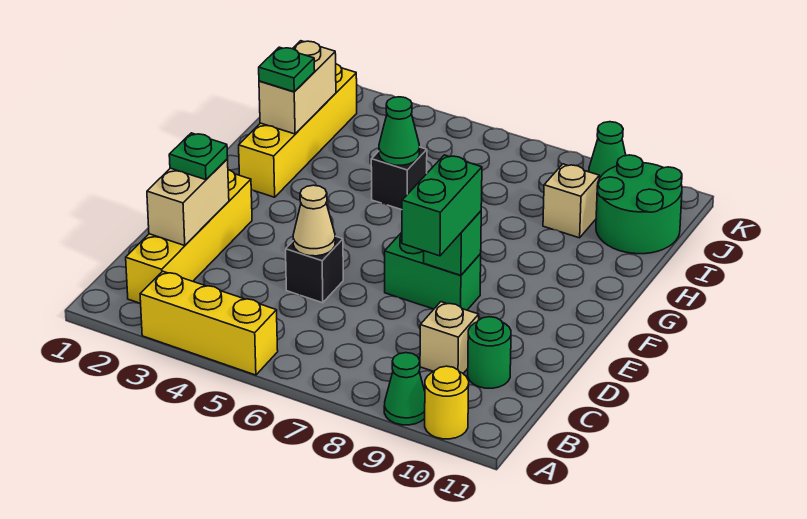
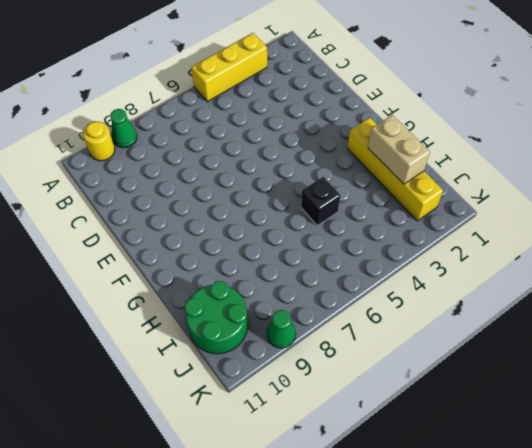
none -> yellow brick B2:E2 level 1
none -> tan brick C9 level 1
none -> green round brick C10 level 1

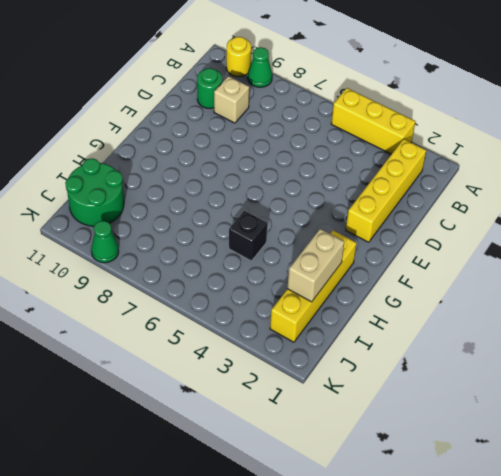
none -> black brick D5 level 1
none -> green brick E7:E8 level 1
none -> tan brick I9 level 1

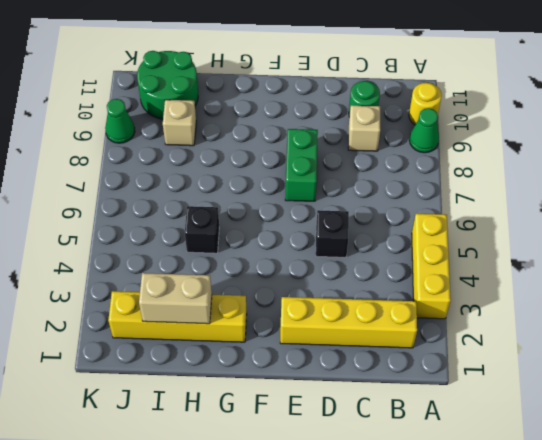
none -> tan brick C2:D2 level 2
none -> tan cone D5 level 2
none -> green brick E8 level 2

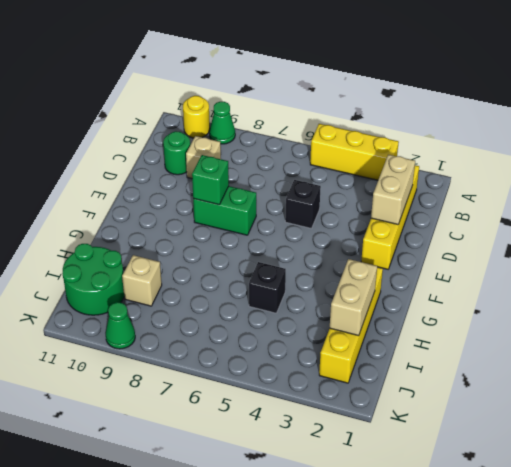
none -> tan cone D5 level 2
none -> green cone H5 level 2
none -> green plate D2 level 3

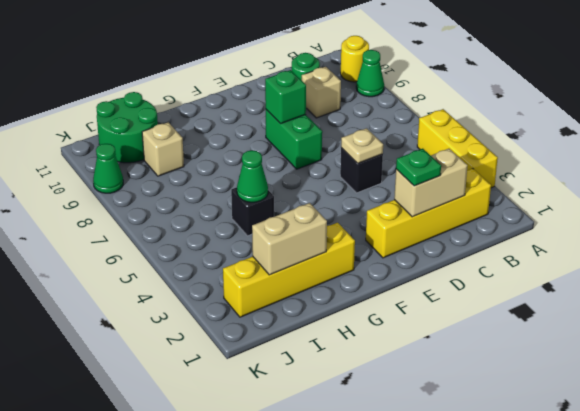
tan plate D5 level 2 -> tan cone D5 level 2
none -> green brick D8:E8 level 3
none -> green plate H2 level 3

